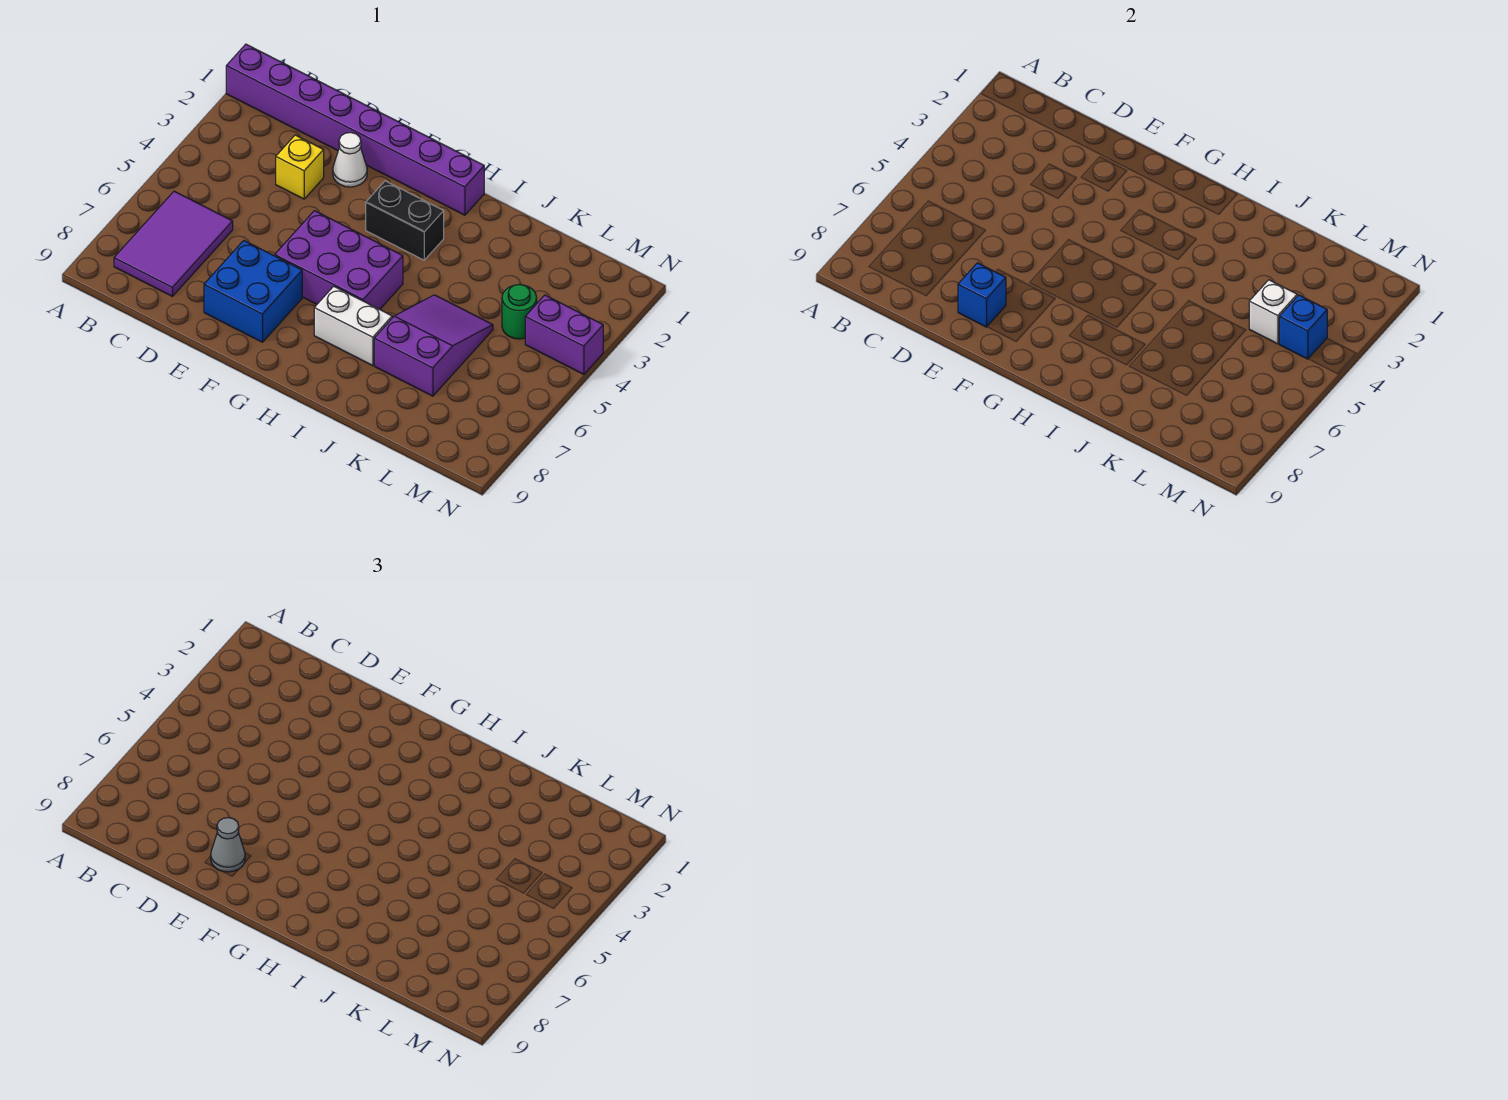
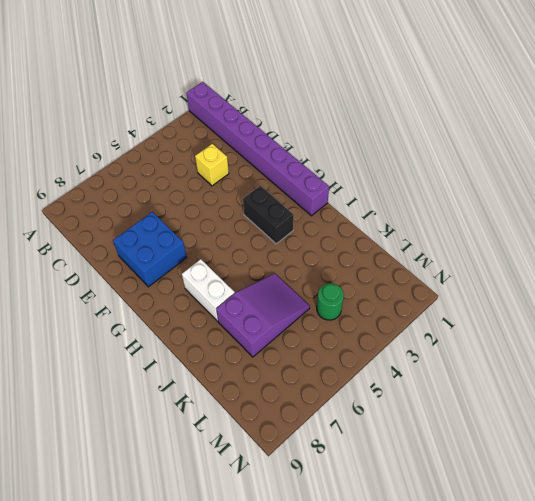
none -> purple tile B6:C8 level 1
none -> white cone E2 level 1
none -> purple brick F5:H6 level 1

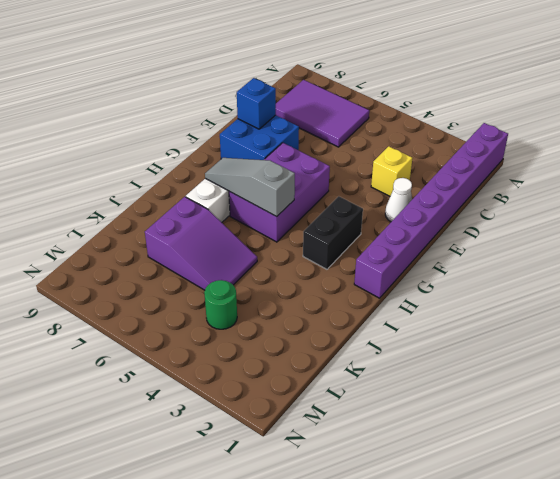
grey slope H5:H7 level 2 top 5 -> none
none -> purple brick M4:N4 level 1
none -> white brick L4 level 2
none -> blue brick M4 level 2

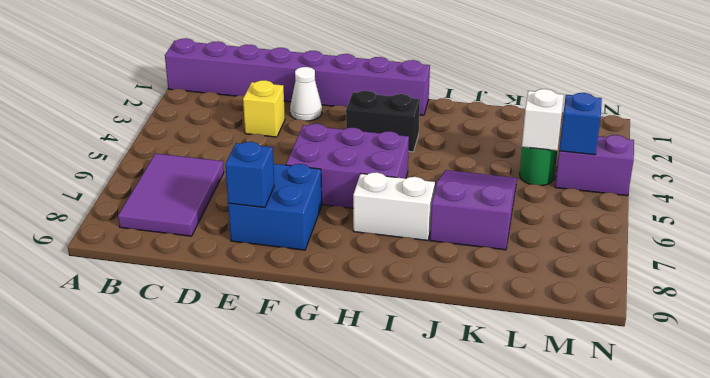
none -> grey cone E8 level 3

